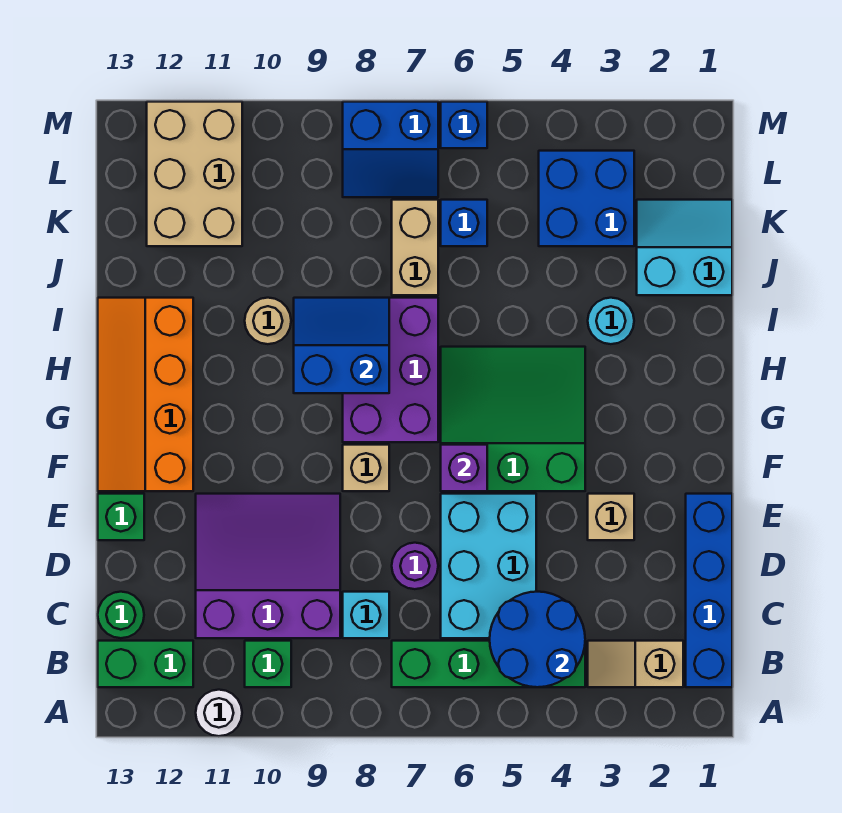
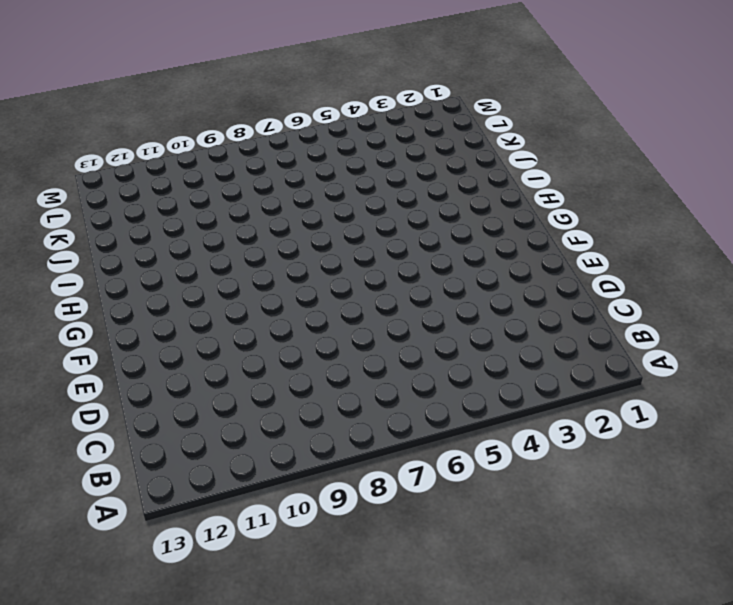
none -> white round brick A11 level 1
none -> blue brick B1:E1 level 1
none -> tan slope B2:B3 level 1 top 2

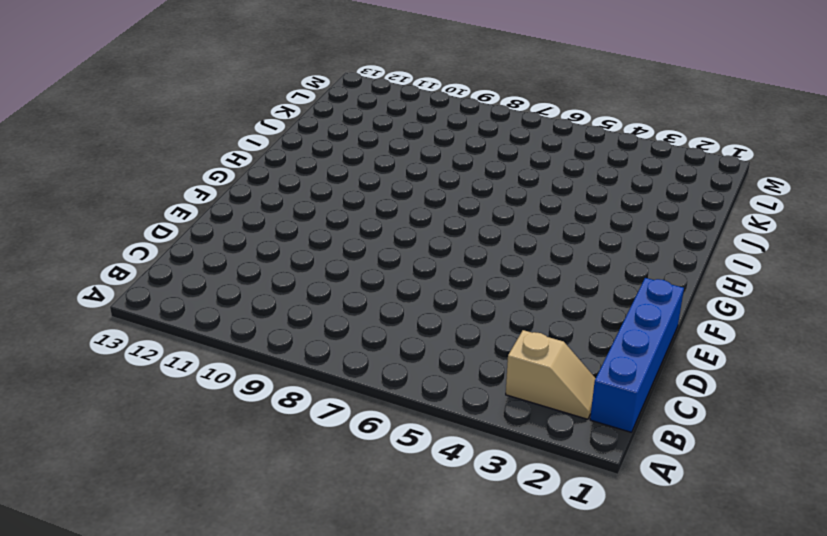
tan slope B2:B3 level 1 top 3 -> tan slope B2:B3 level 1 top 2
none -> white round brick A11 level 1
none -> green brick B4:B7 level 1
none -> green brick B10 level 1

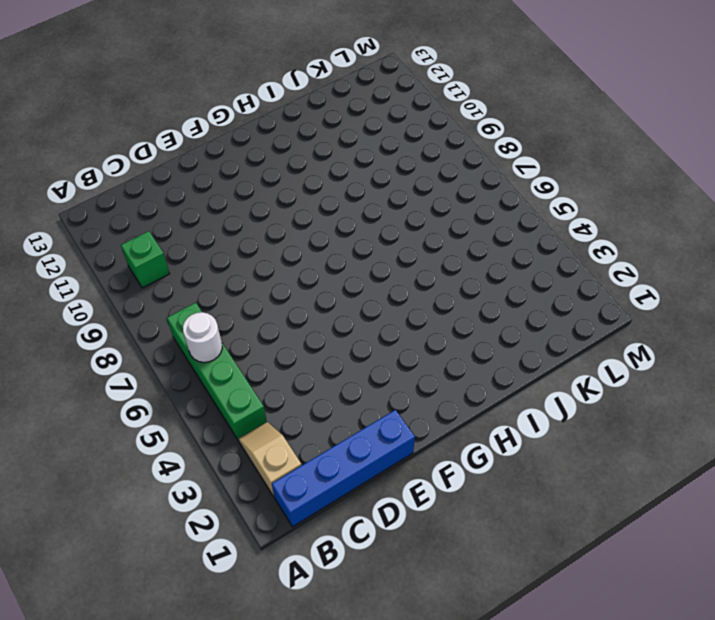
white round brick B6 level 2 -> white round brick A11 level 1
none -> green brick B12:B13 level 1
none -> cyan brick C5:E6 level 1
none -> cyan brick C8 level 1

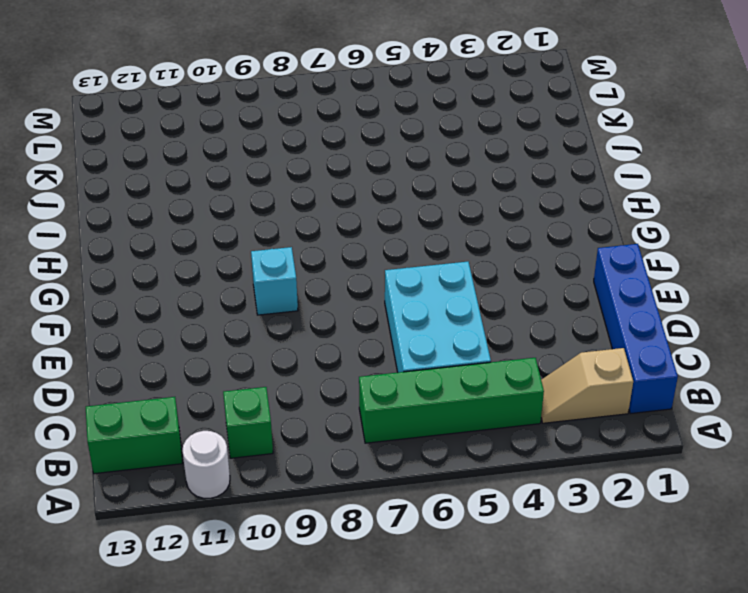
cyan brick F9 level 1 -> cyan brick C8 level 1
none -> purple slope C9:E11 level 1 top C
none -> green round brick C13 level 1
none -> purple round brick D7 level 1

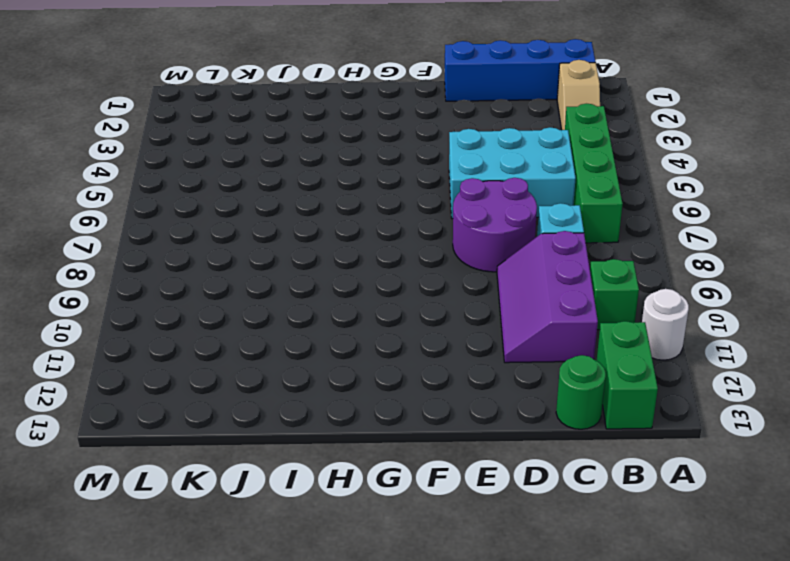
purple slope C9:D11 level 1 top C -> purple slope C9:E11 level 1 top C
purple round brick D7:E8 level 1 -> purple round brick D7 level 1
none -> tan brick E3 level 1
none -> green brick E13 level 1
none -> green slope F4:H6 level 1 top F

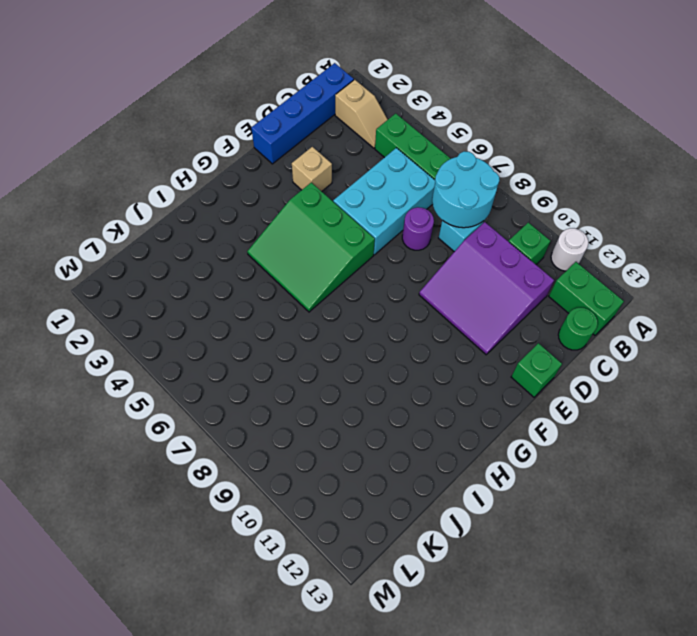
cyan round brick B7:C8 level 2 -> none
none -> tan brick F8 level 1
none -> orange slope F12:I13 level 1 top 12
none -> purple brick G7:I8 level 1

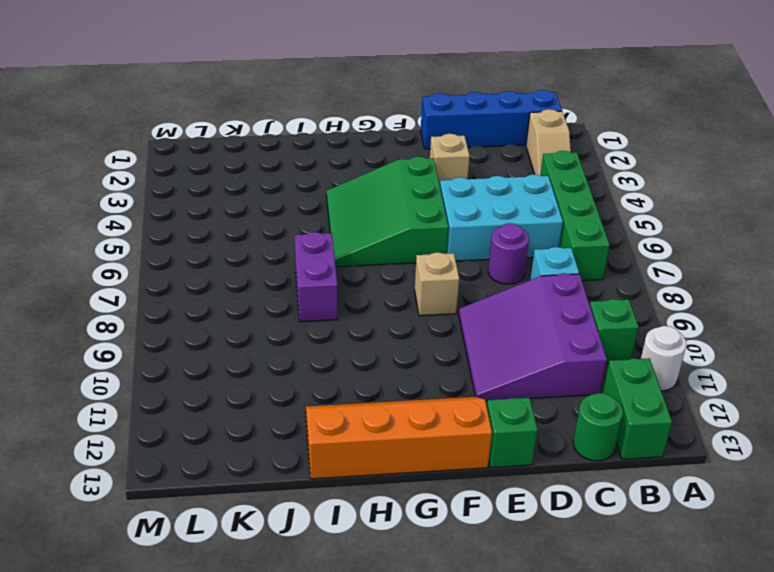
orange slope F12:I13 level 1 top 13 -> orange slope F12:I13 level 1 top 12
purple brick I7:I8 level 1 -> purple brick G7:I8 level 1
none -> cyan round brick I3 level 1
none -> tan round brick I10 level 1
none -> cyan slope J1:K2 level 1 top J

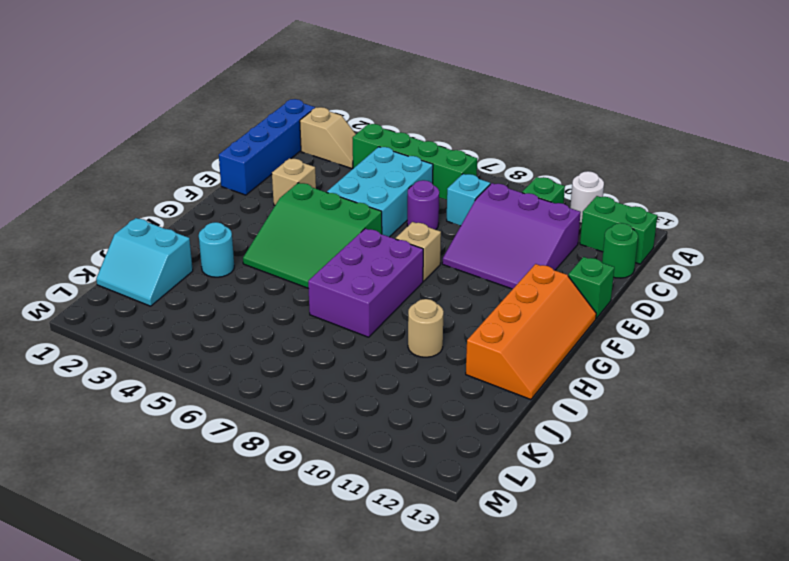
none -> tan brick J7:K7 level 1
none -> blue brick K3:L4 level 1
none -> blue brick K6 level 1

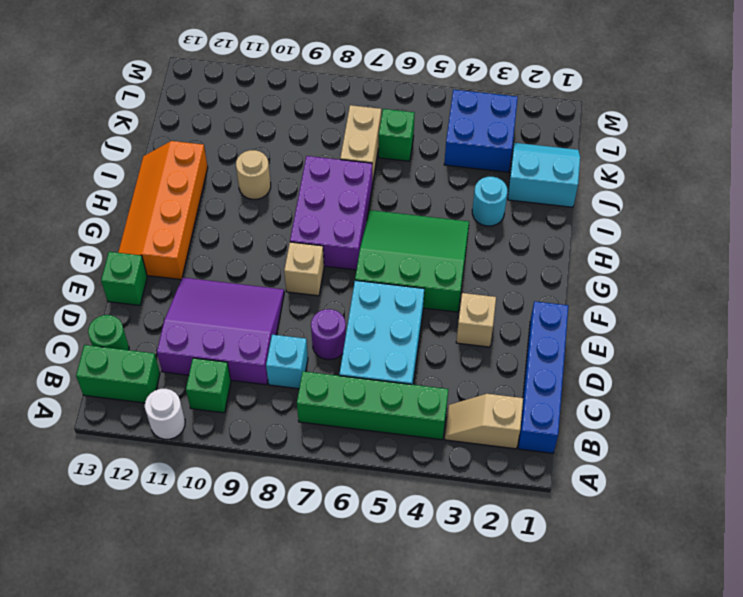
green brick K6 level 1 -> blue brick K6 level 1
none -> tan brick K11:M12 level 1
none -> blue slope L7:M8 level 1 top M
none -> blue brick M6 level 1

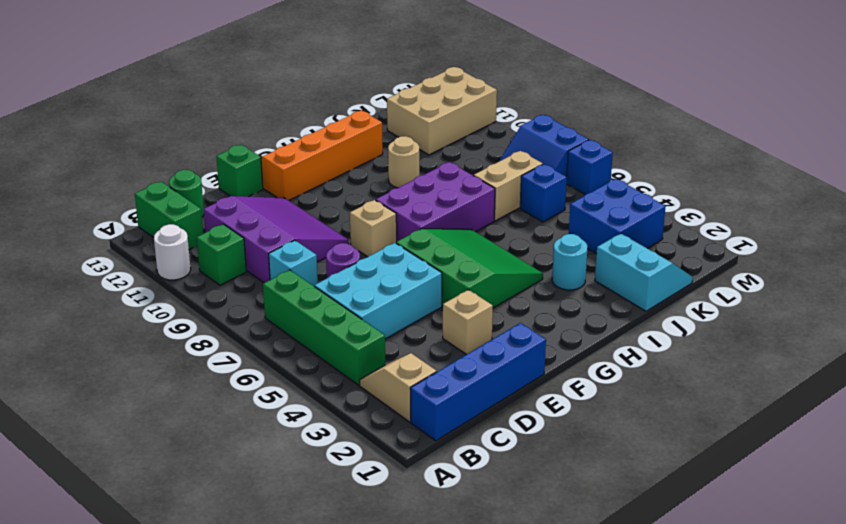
none -> blue round brick B4:C5 level 2
none -> purple brick F6 level 2
none -> blue slope H8:I9 level 2 top H

